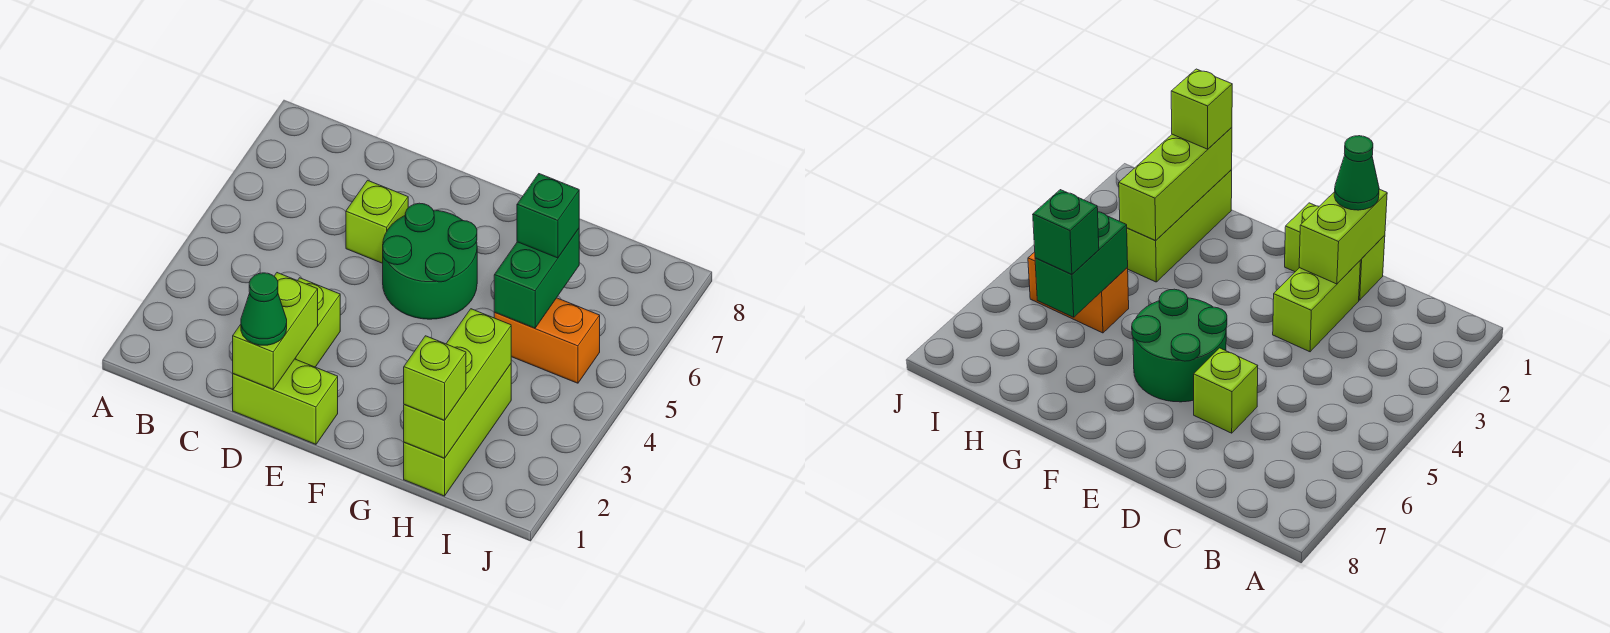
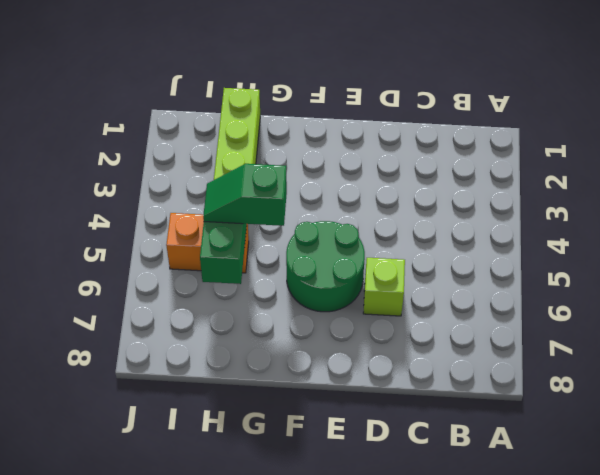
green slope G5:H5 level 3 top G -> none
none -> lime brick D1:E1 level 1
none -> lime brick D2:D3 level 1
none -> lime brick D1:D2 level 2

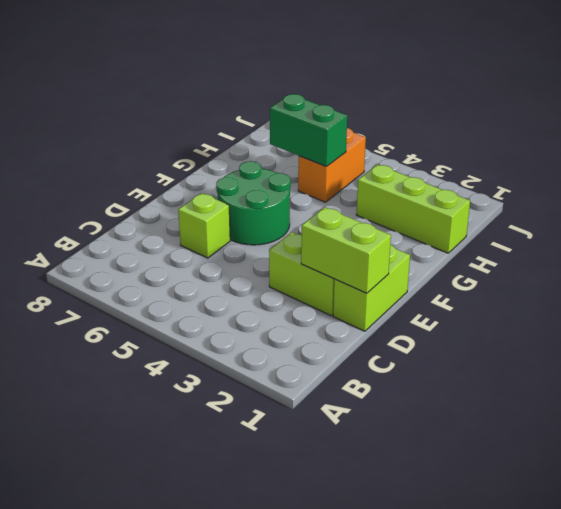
none -> lime brick H1:H3 level 2
none -> green cone D1 level 3
none -> lime brick H1 level 3

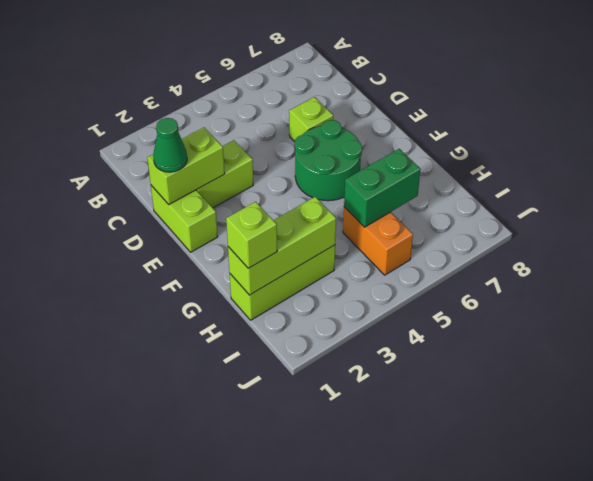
none -> green brick H6 level 3

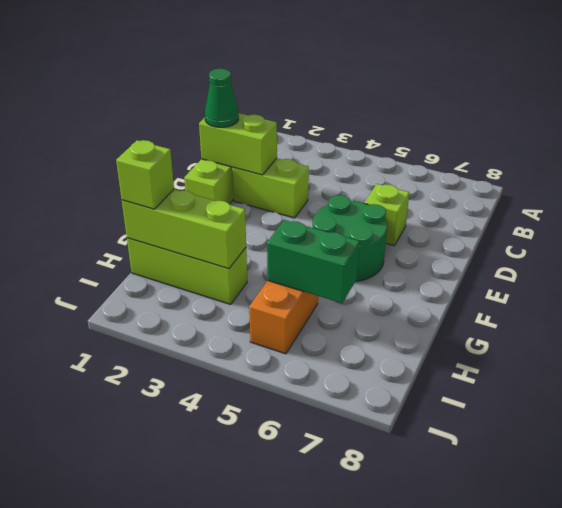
none -> green brick H6 level 3

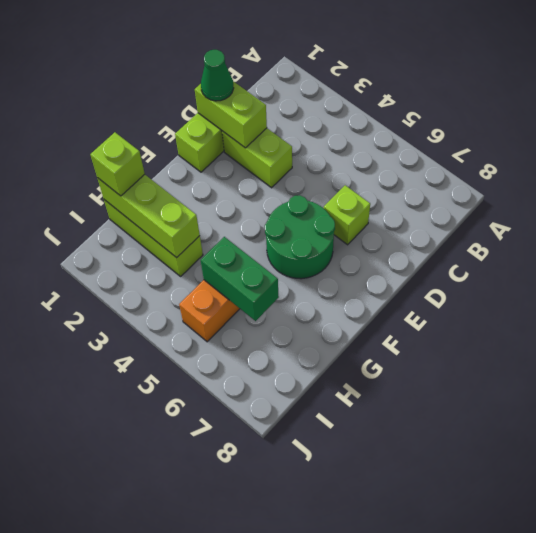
none -> green brick H6 level 3

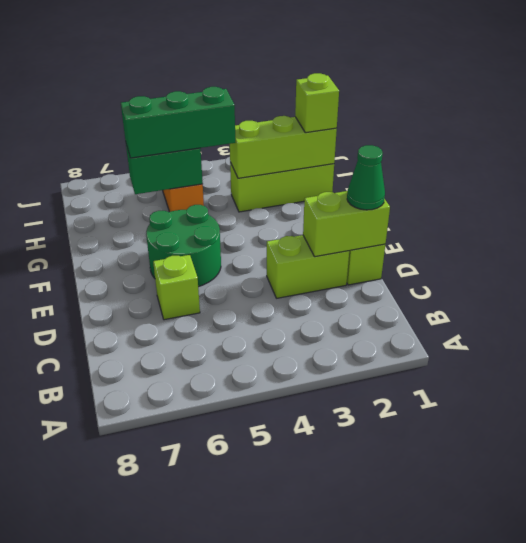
green brick H4:H6 level 3 -> green brick H6 level 3

